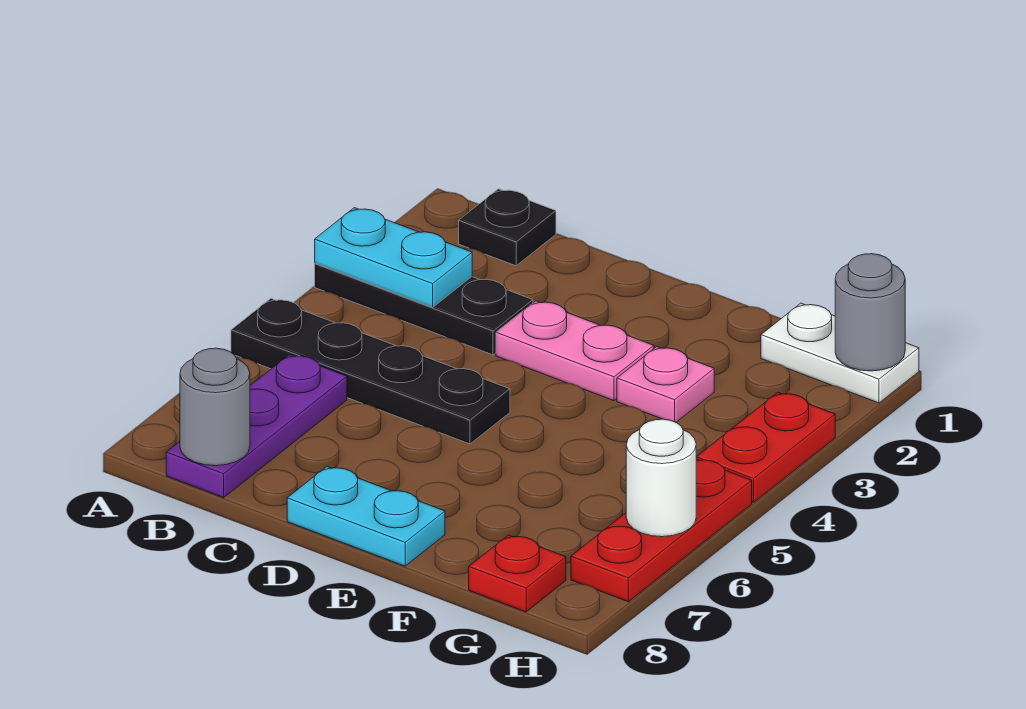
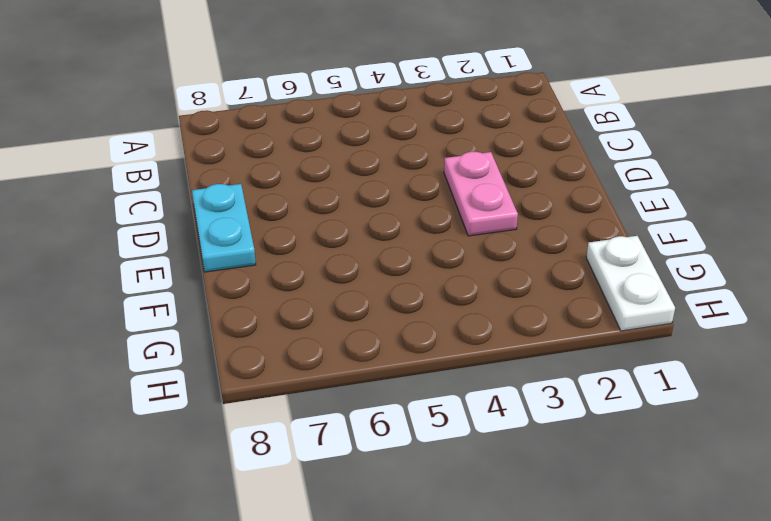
none -> black plate A3:C3 level 1
none -> black plate A5:D5 level 1
none -> black plate B1 level 1

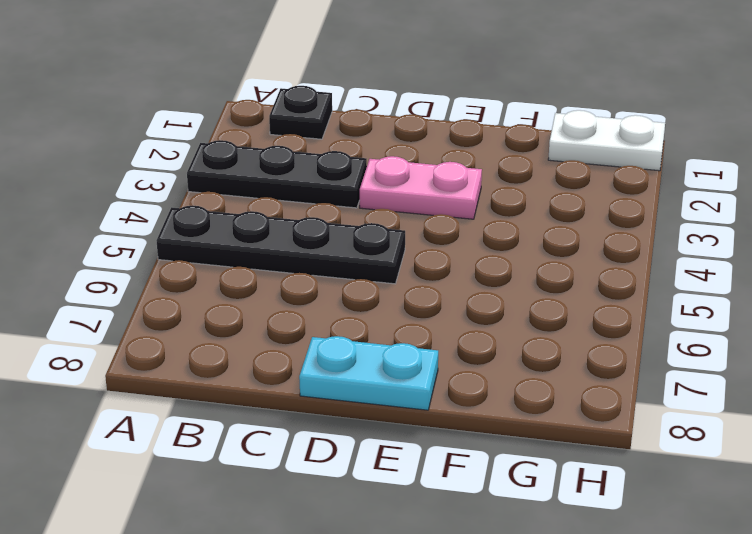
none -> purple plate B6:B8 level 1
none -> pink plate F3 level 1
none -> red plate G8 level 1

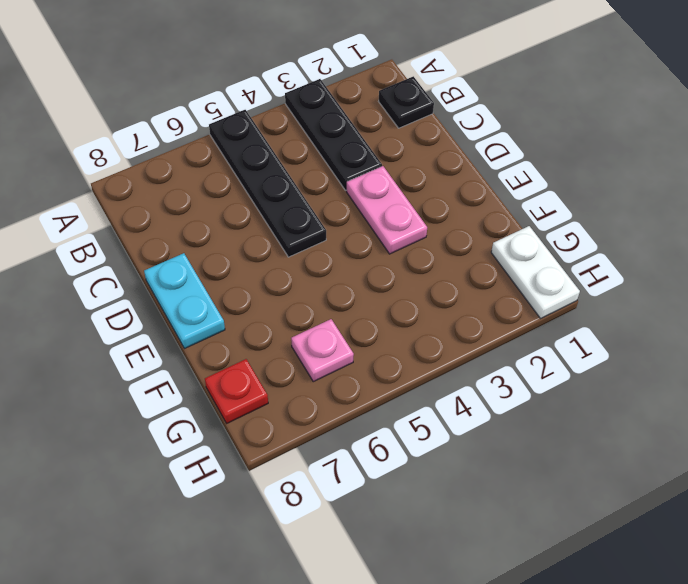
pink plate G6 level 1 -> pink plate F3 level 1
none -> purple plate B6:B8 level 1
none -> red plate H3:H4 level 1
none -> red plate H5:H7 level 1

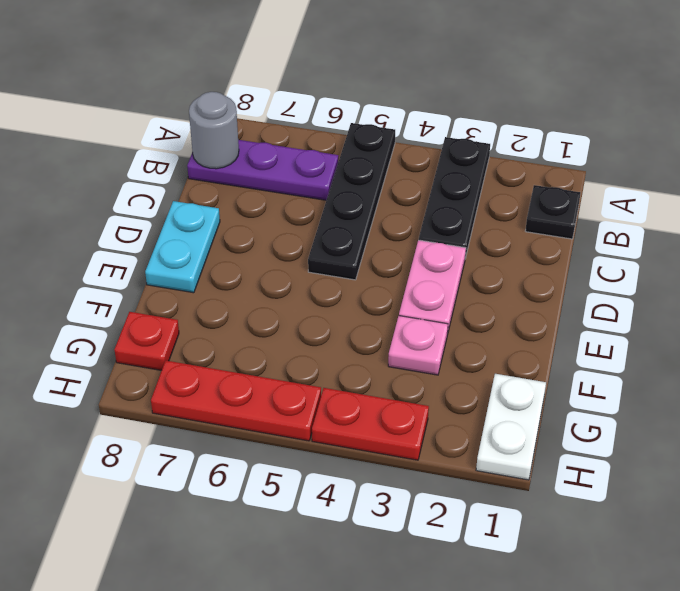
none -> cyan plate A3:B3 level 2
none -> grey round brick H1 level 2
none -> white round brick H6 level 2

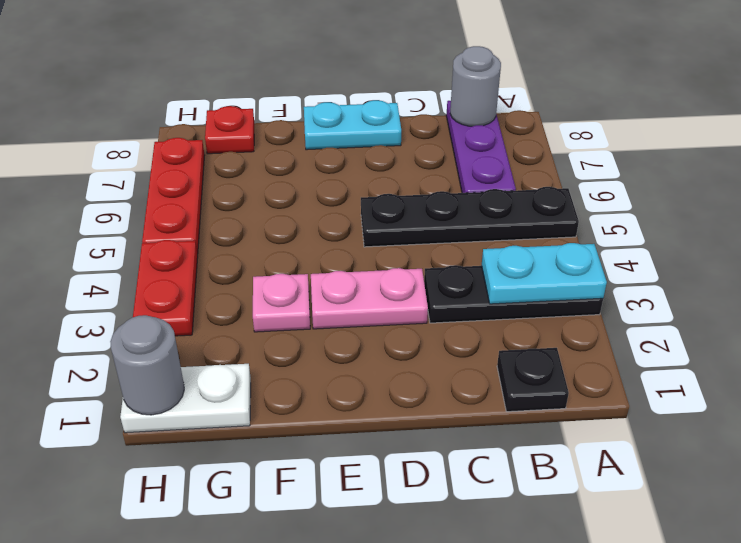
none -> white round brick H6 level 2

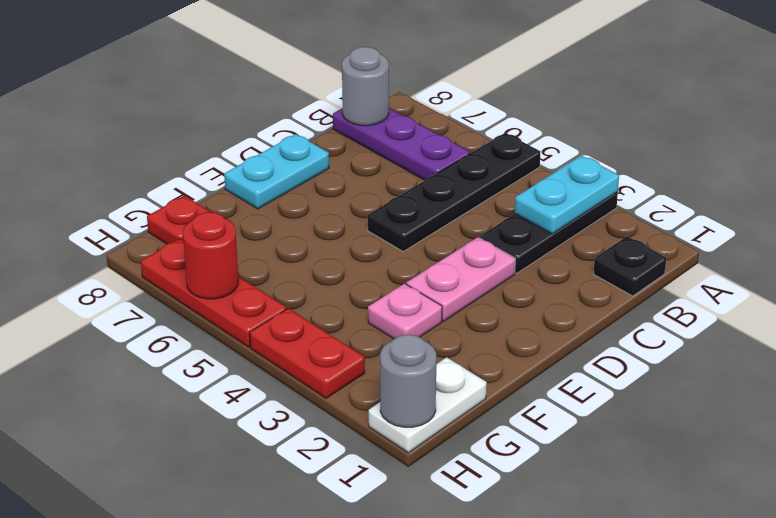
red round brick H6 level 2 -> white round brick H6 level 2

